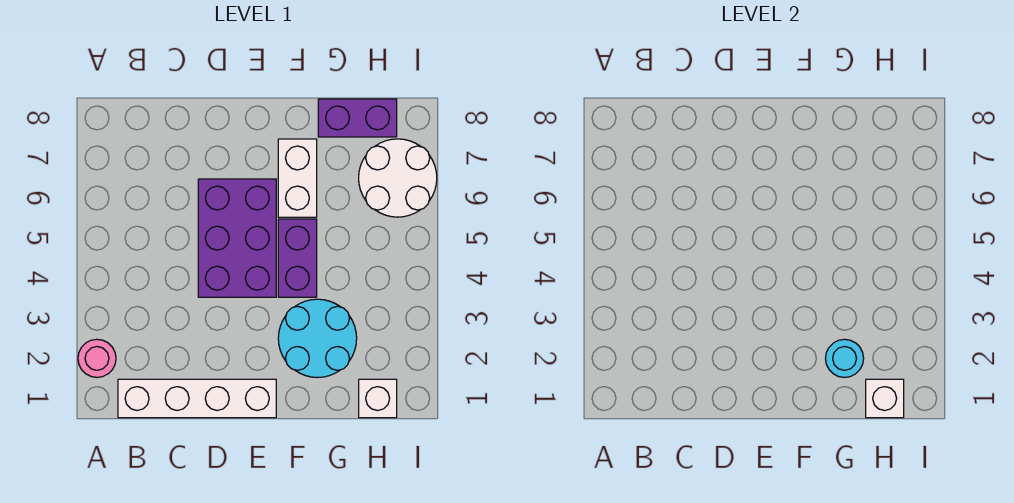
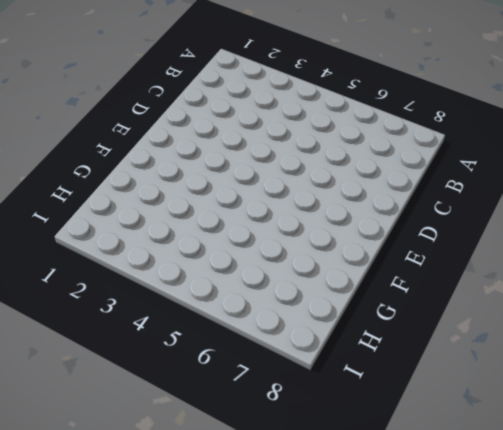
none -> pink round brick A2 level 1
none -> white brick B1:E1 level 1

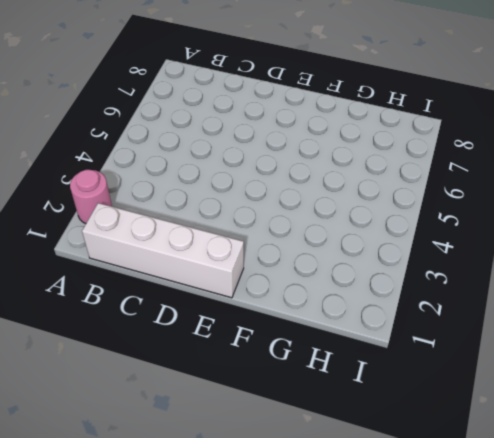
none -> purple brick D4:E6 level 1
none -> cyan round brick F2:G3 level 1

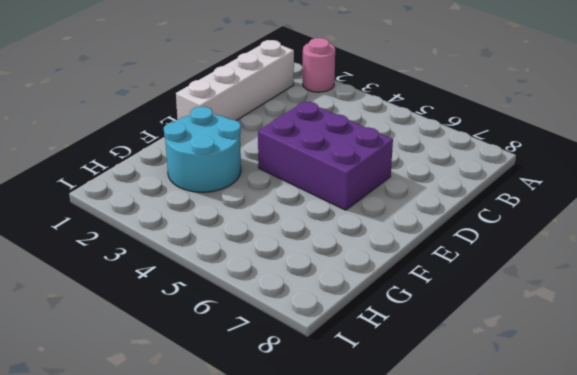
none -> purple brick F4:F5 level 1
none -> white brick F6:F7 level 1

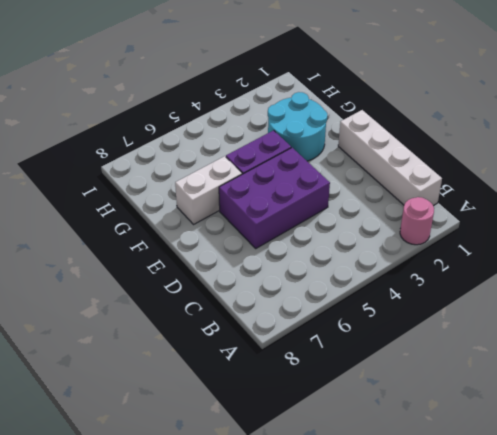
none -> purple brick G8:H8 level 1
none -> white brick H1 level 1

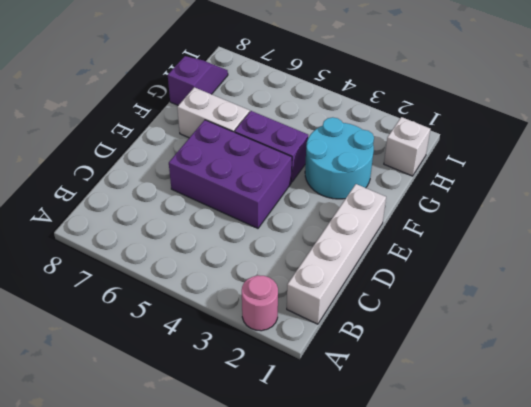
purple slope G8:H8 level 1 top G -> purple brick G8:H8 level 1
none -> white round brick H6:I7 level 1
none -> cyan round brick G2 level 2

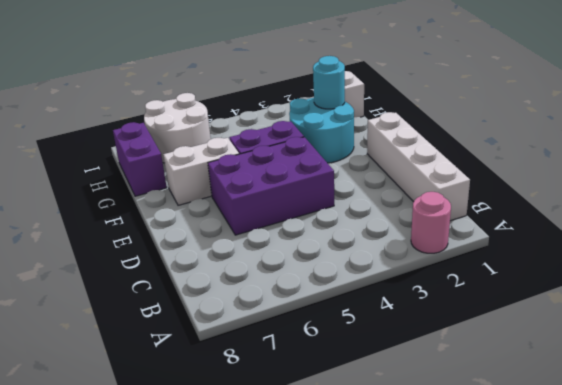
none -> white brick H1 level 2

